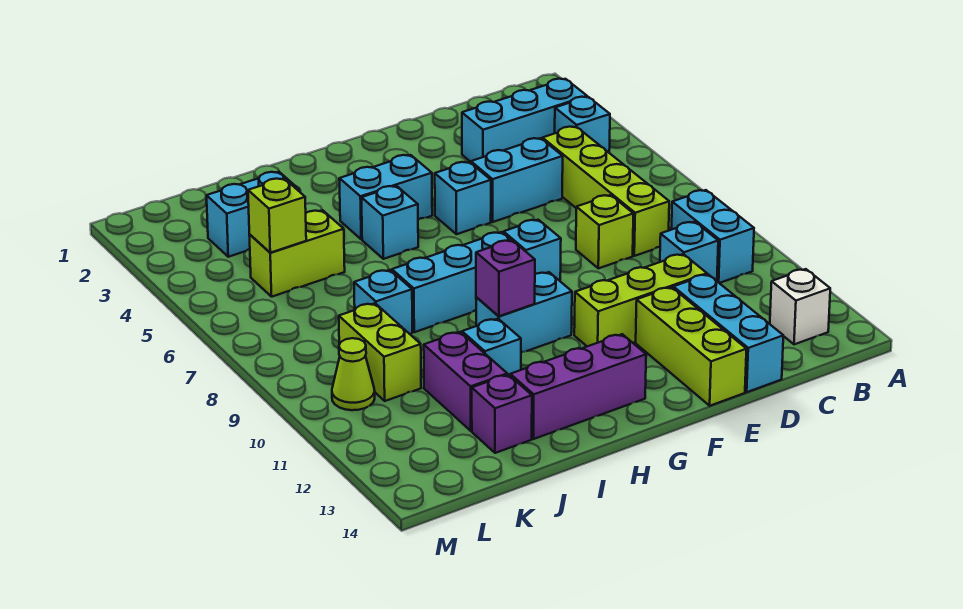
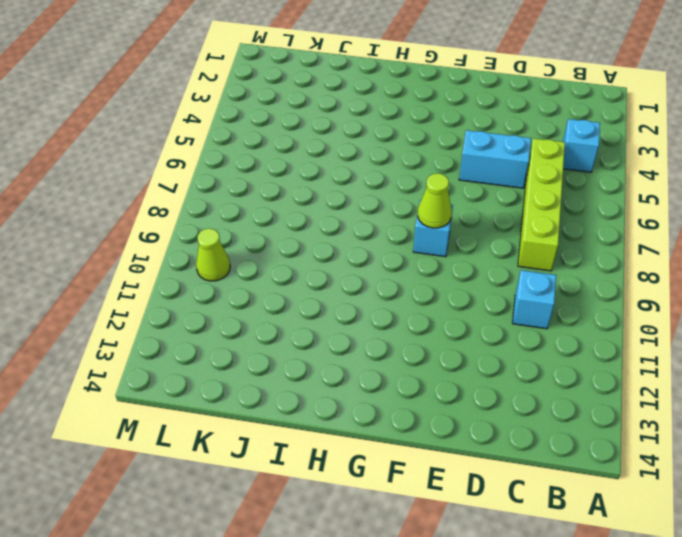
lime cone F8 level 2 -> none
none -> cyan brick B3:D3 level 1
none -> cyan brick B9:B10 level 1
none -> white brick B13 level 1

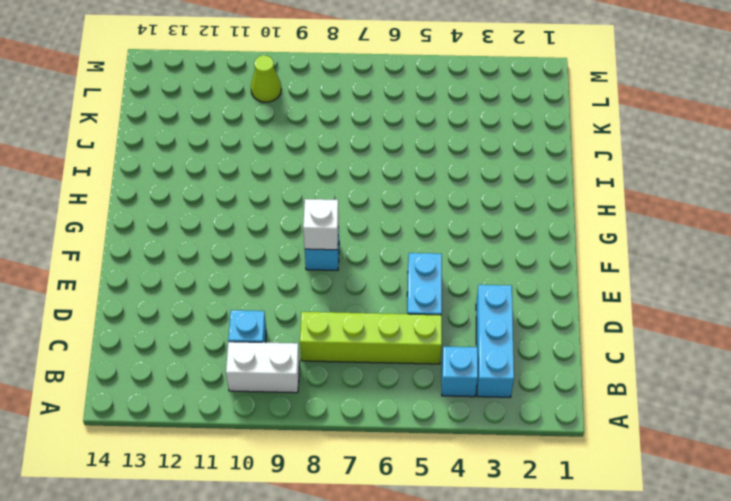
white brick B9:B10 level 1 -> cyan brick B9:B10 level 1
white brick F8 level 2 -> white brick B13 level 1
none -> lime brick D8 level 1
none -> lime brick D11:F11 level 1
none -> cyan brick D12:D14 level 1

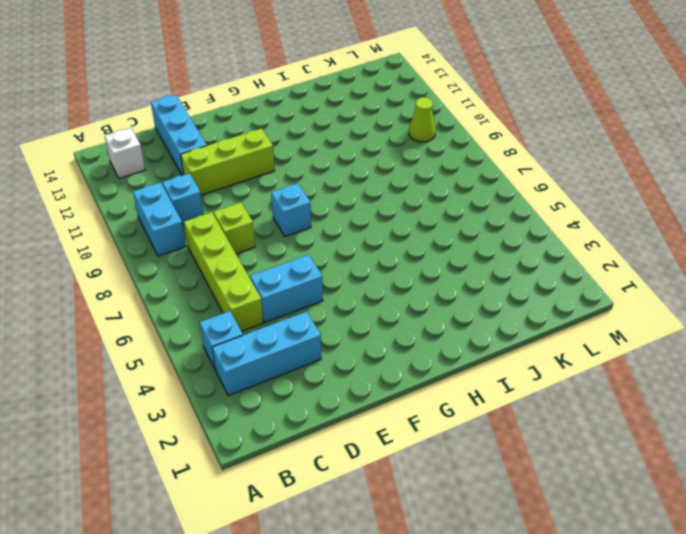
none -> lime brick E12:E14 level 1
none -> cyan brick F5 level 1
none -> cyan brick G4:H4 level 1

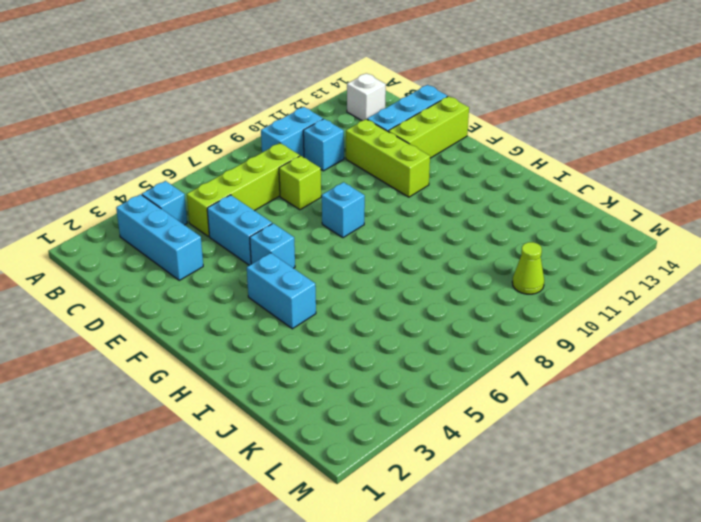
none -> cyan brick G8:I8 level 1
none -> cyan brick G10:H10 level 1
none -> purple brick G13:I13 level 1

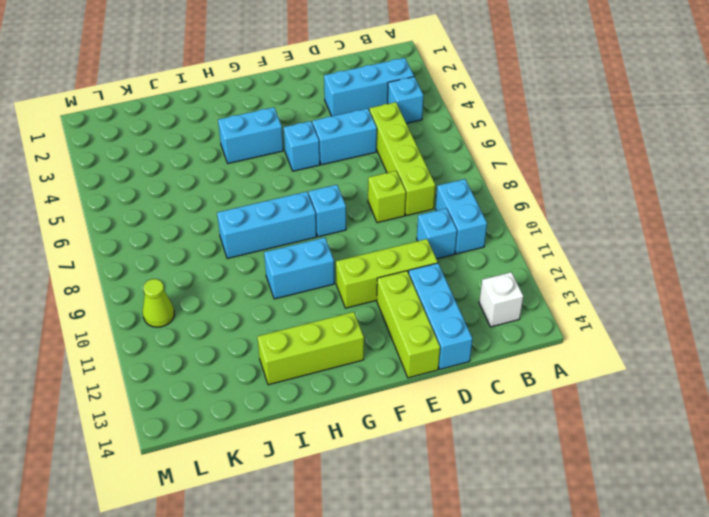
lime brick G13:I13 level 1 -> purple brick G13:I13 level 1
none -> cyan brick H5 level 1
none -> cyan brick I11 level 1
none -> cyan brick J3:K3 level 1

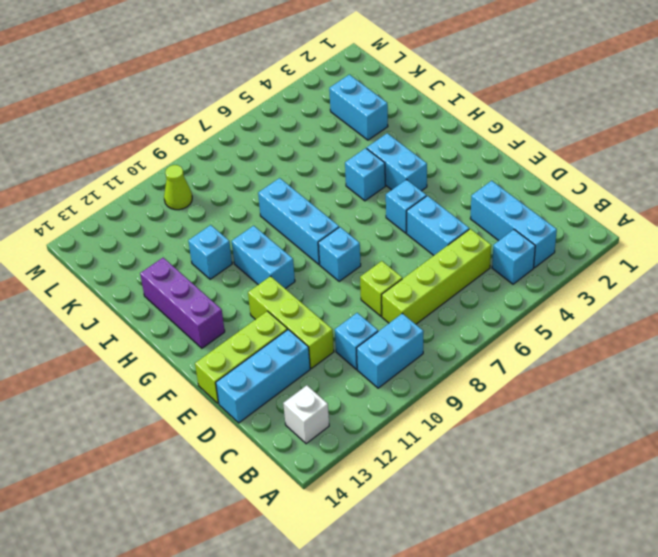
none -> lime brick J5:K5 level 1
none -> cyan brick J8 level 1
none -> purple brick J11:J12 level 1

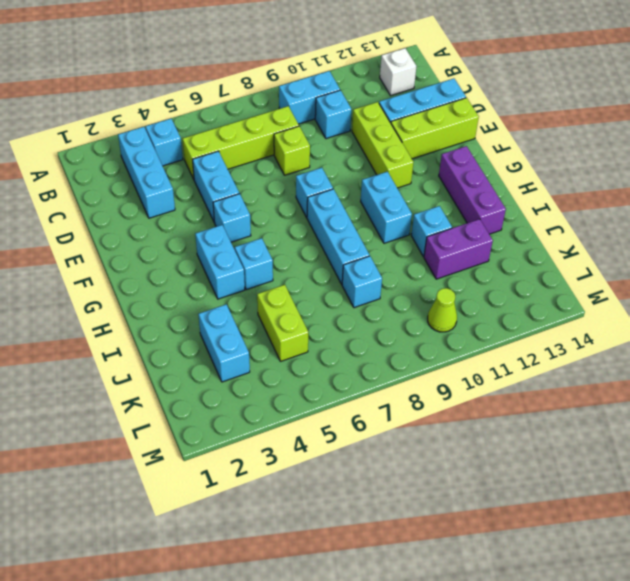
none -> purple brick J13 level 1
none -> lime brick K9:K10 level 1
none -> purple brick H10 level 2

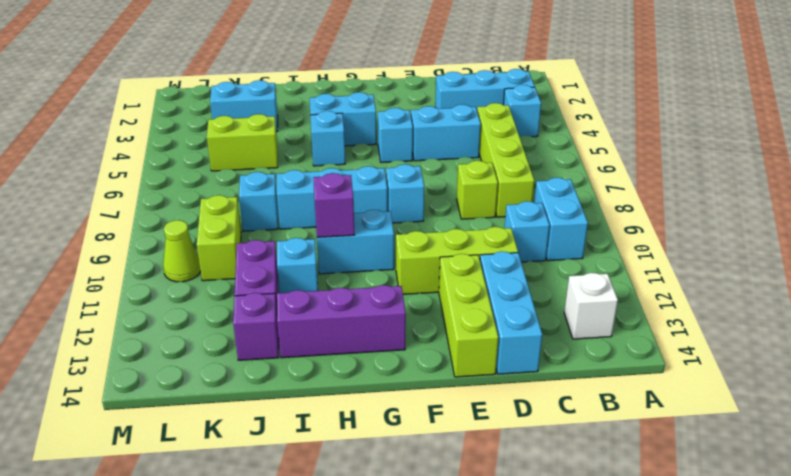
none -> lime brick K5 level 2

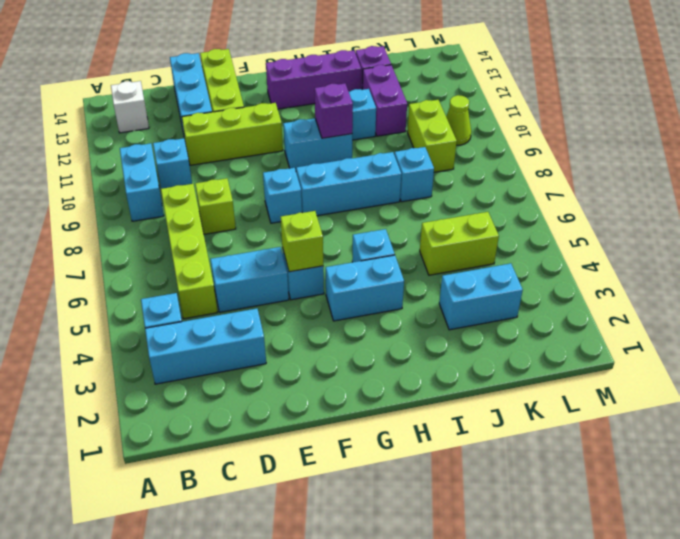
lime brick F5 level 2 -> lime brick K5 level 2

